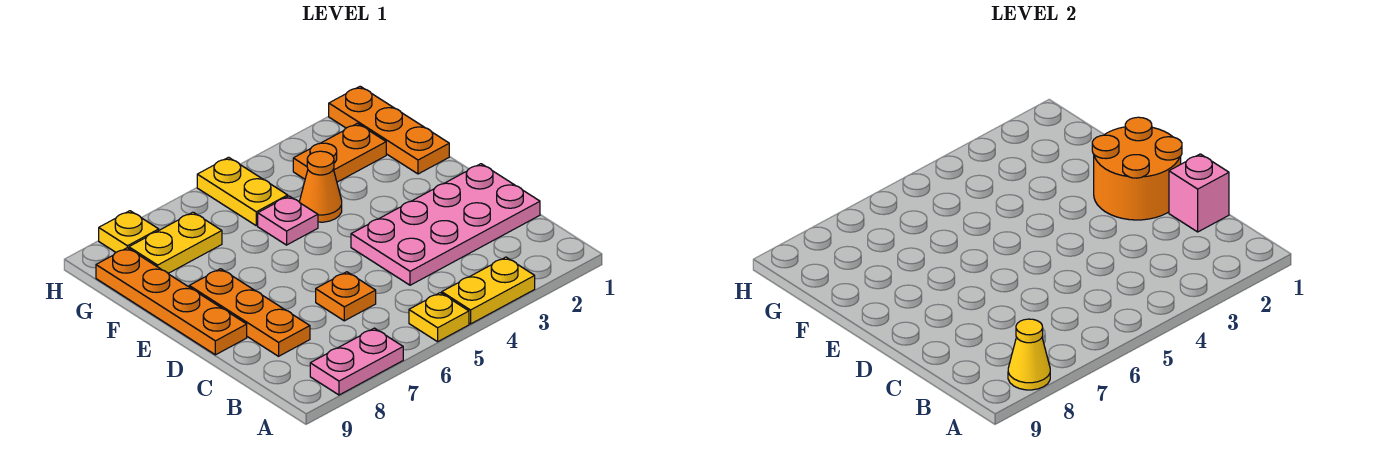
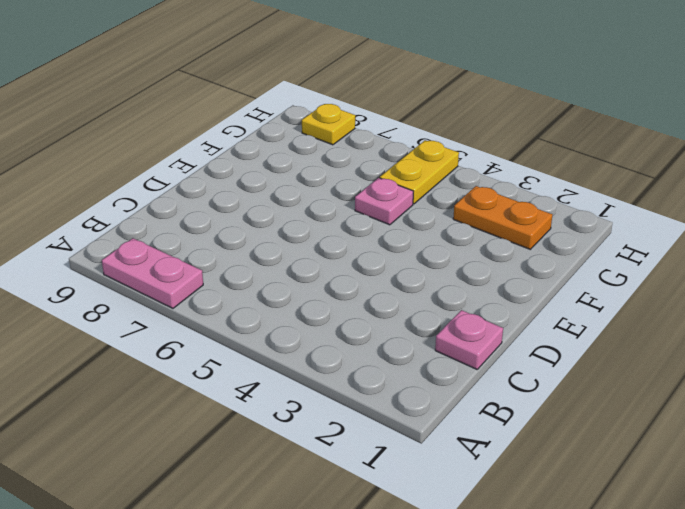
pink plate C1 level 1 -> pink plate C1:D4 level 1
none -> yellow plate A3:A4 level 1
none -> yellow plate A5 level 1
none -> orange plate C6 level 1

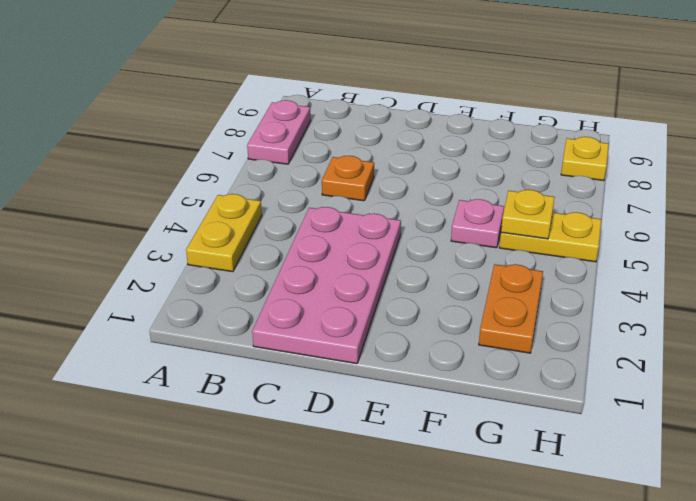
yellow plate G5 level 2 -> yellow plate A5 level 1
none -> orange plate C8:E8 level 1
none -> orange plate D9:G9 level 1
none -> orange plate F1:H1 level 1

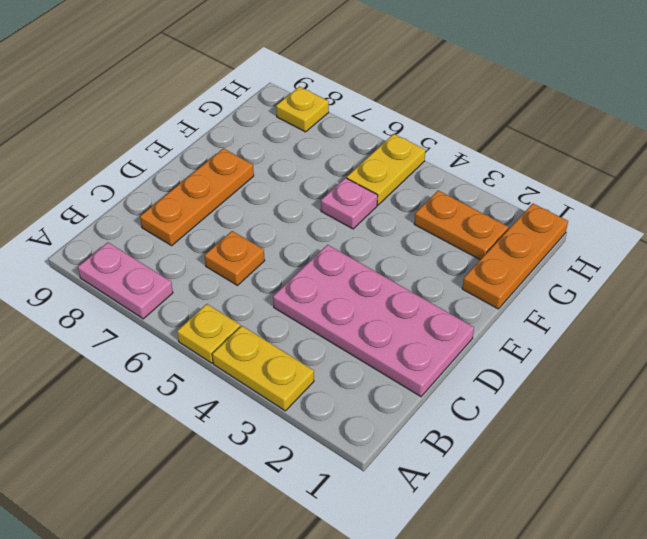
none -> orange plate D9:G9 level 1
none -> orange cone F4 level 1
none -> yellow plate G7:G8 level 1

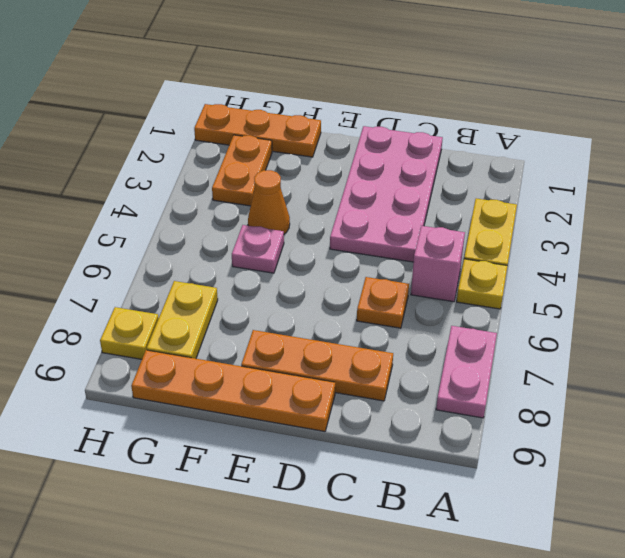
pink brick B5 level 1 -> pink brick C1 level 2
none -> yellow plate G5:H5 level 1
none -> yellow cone A8 level 2
none -> orange round brick D1:E2 level 2

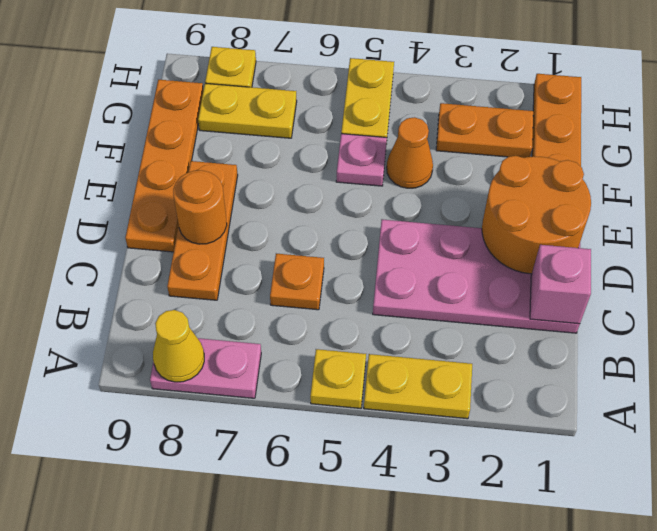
orange round brick D8 level 2 -> none

